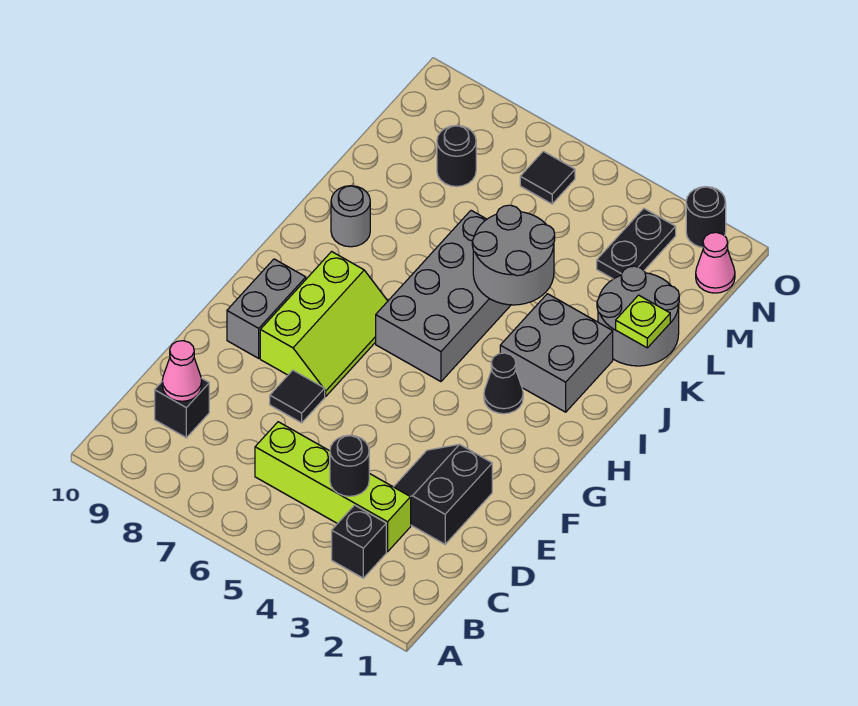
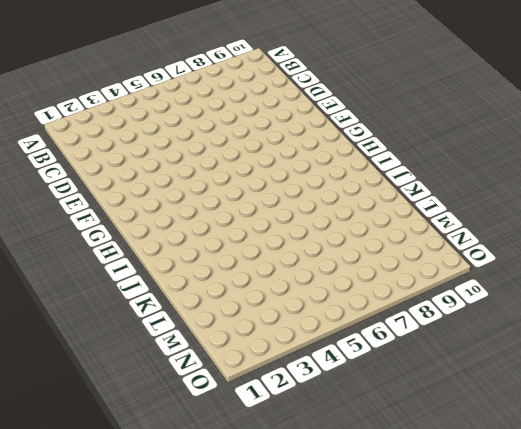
none -> black brick B3 level 1
none -> lime brick C3:C6 level 1
none -> black brick C9 level 1

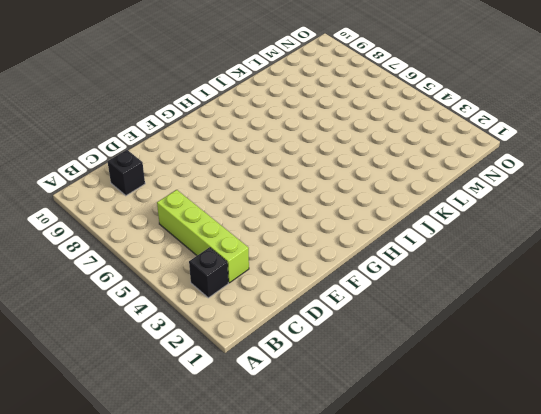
none -> black slope D2:E3 level 1 top 2
none -> black tile E7 level 1
none -> lime slope F7:H8 level 1 top 8

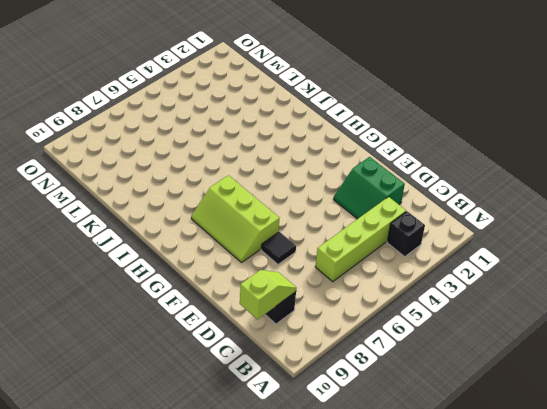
lime slope C9:C10 level 2 top 10 -> pink cone C9 level 2
green slope D2:E3 level 1 top 2 -> black slope D2:E3 level 1 top 2
lime slope F7:H8 level 1 top 7 -> lime slope F7:H8 level 1 top 8
none -> grey brick F9:G9 level 1
none -> black cone H3 level 1
none -> grey brick H5:K6 level 1

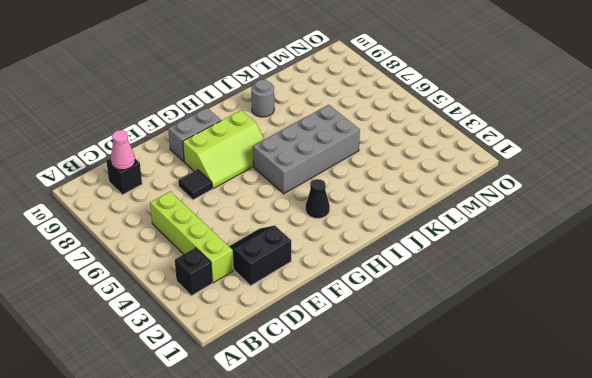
none -> grey brick I2:J3 level 1
none -> grey round brick K1:L2 level 1
none -> black plate M3:N3 level 1

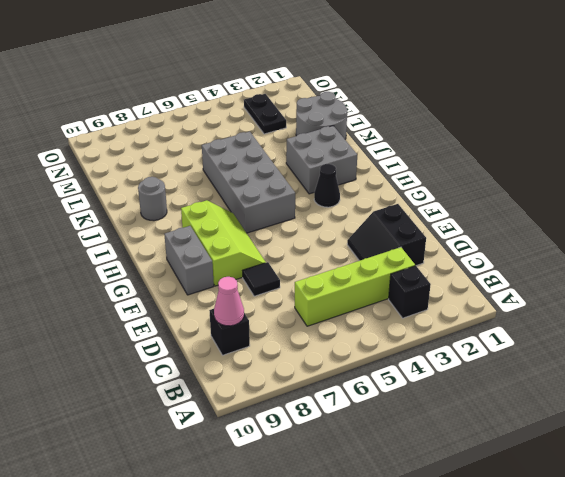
none -> black round brick M8 level 1
none -> pink cone N1 level 1
none -> black tile N6 level 1

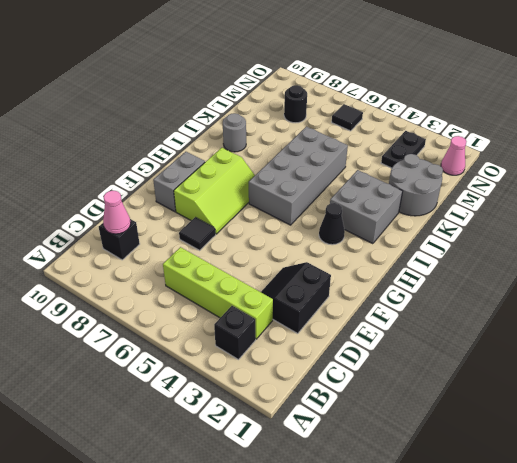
none -> black round brick O2 level 1
none -> black round brick C4 level 2
none -> grey round brick J4:K5 level 2

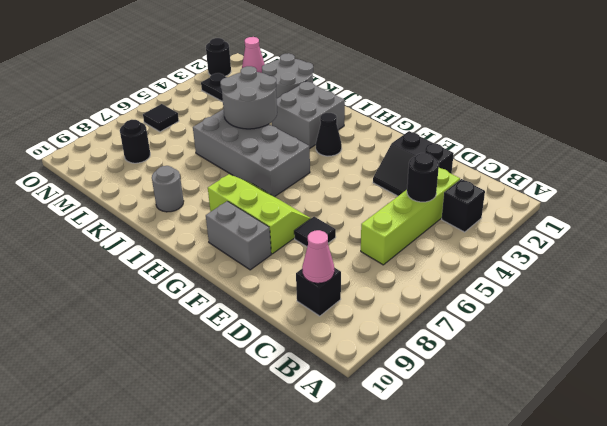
none -> lime plate K1 level 2

